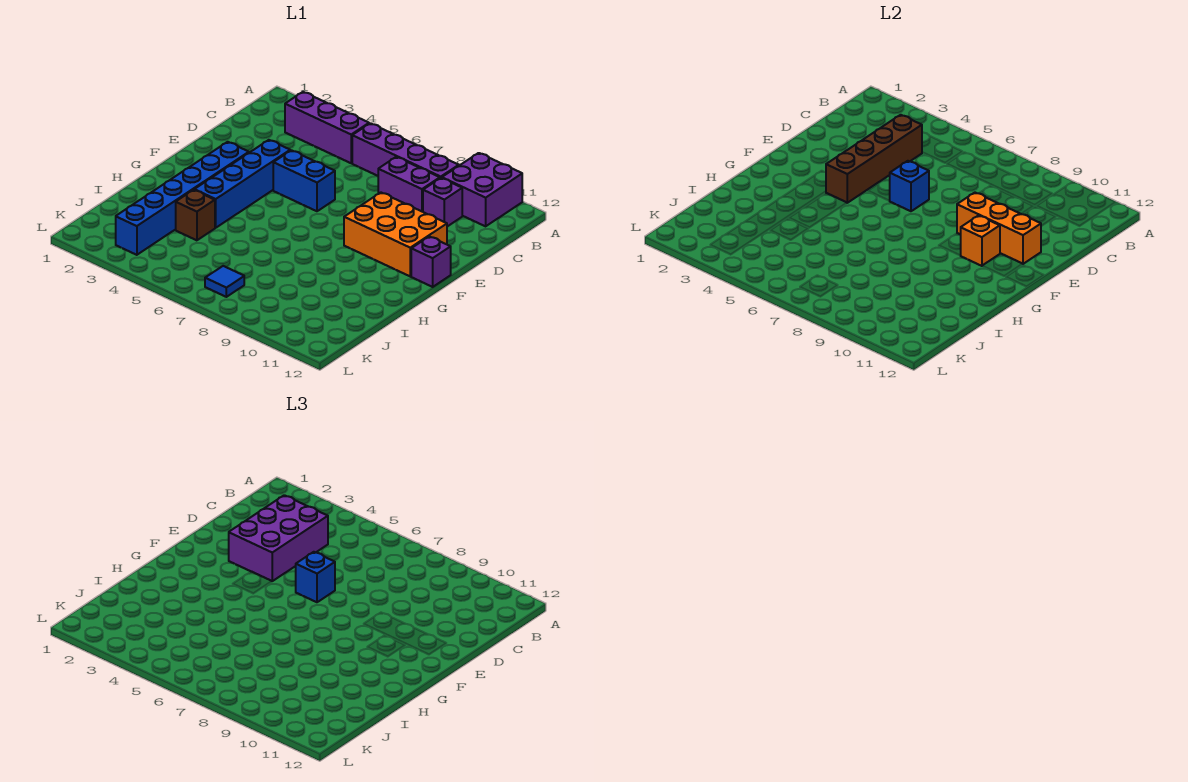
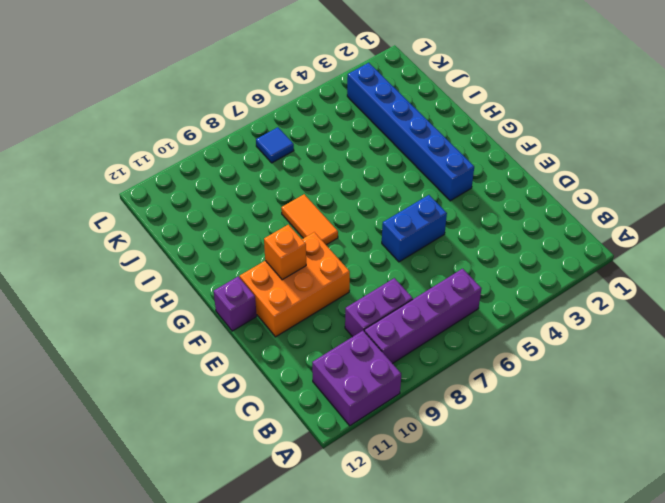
orange tile G8:H8 level 1 -> none
none -> purple brick B3:B5 level 1
none -> purple brick C10 level 1
none -> blue brick E4:H4 level 1

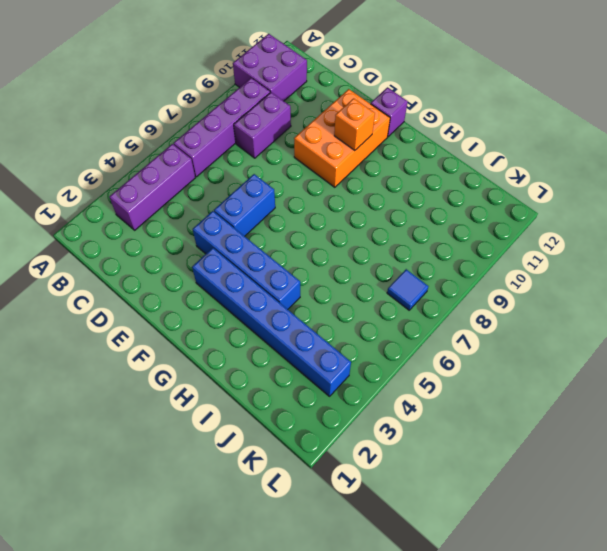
none -> purple brick C10 level 1
none -> brown brick I4 level 1
none -> brown brick C4:F4 level 2

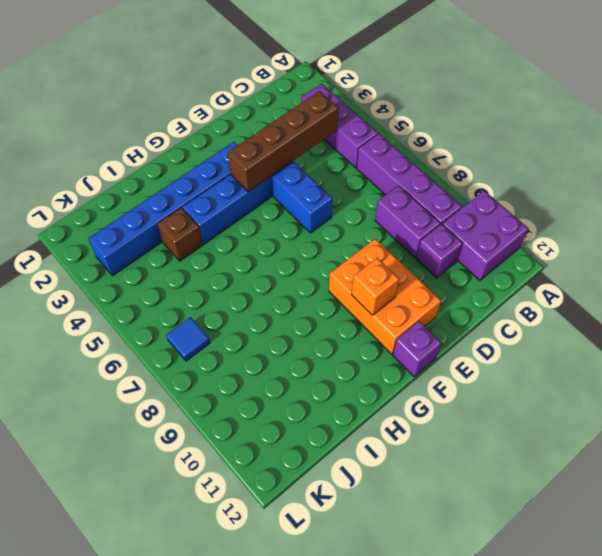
none -> blue brick E6 level 2
none -> orange brick E9:E11 level 2
none -> purple brick C3:E4 level 3

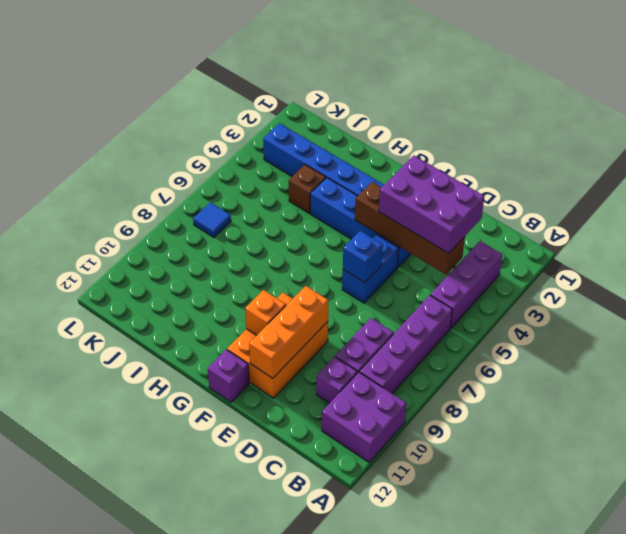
none -> blue brick E6 level 3

